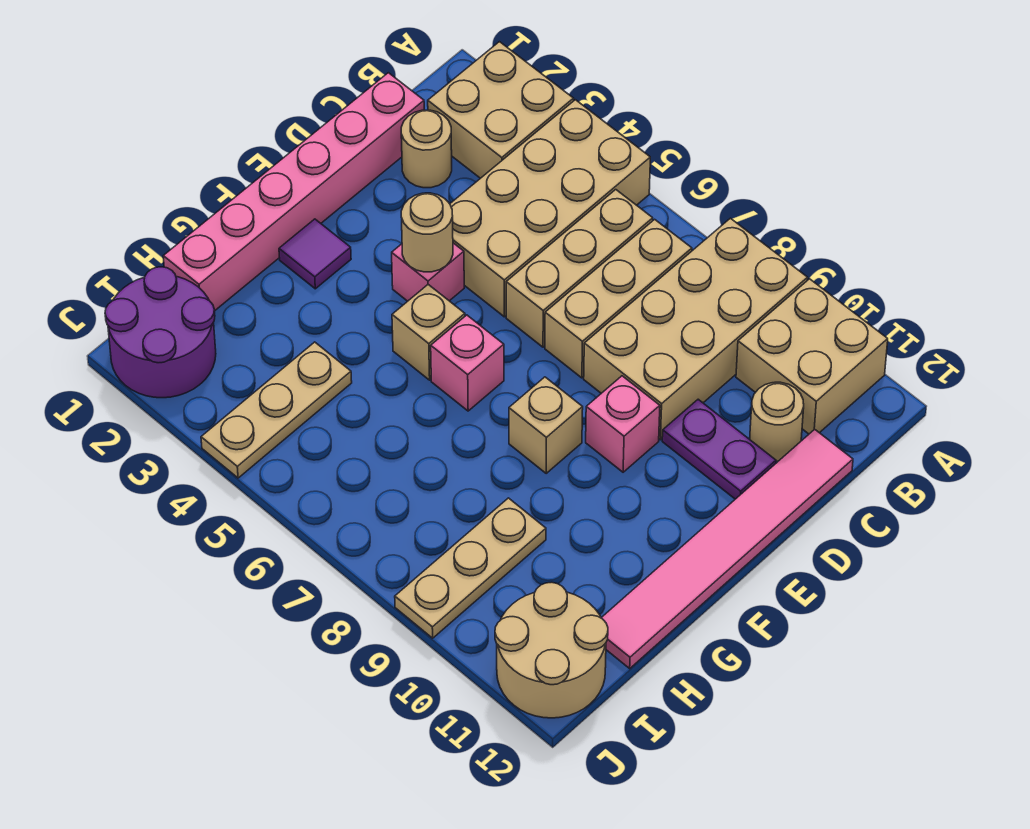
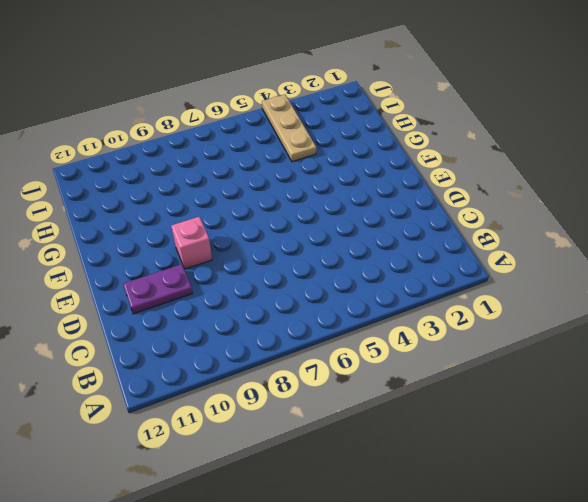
none -> tan brick A2:B3 level 1
none -> tan brick A4:D5 level 1
none -> tan brick A8:D9 level 1

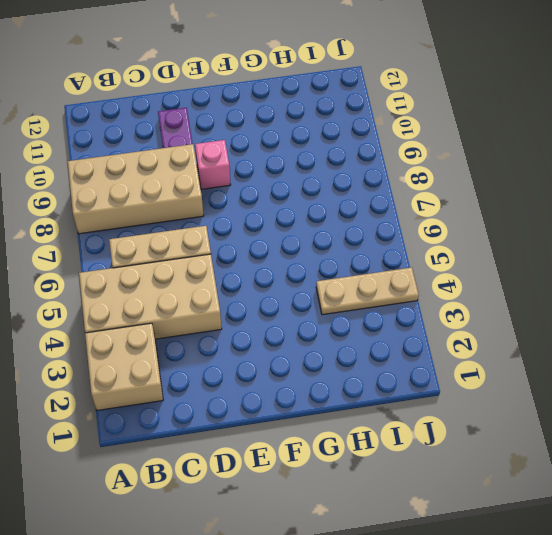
none -> tan brick A10:B11 level 1
none -> tan brick B7:D7 level 1
none -> pink brick C1:H1 level 1

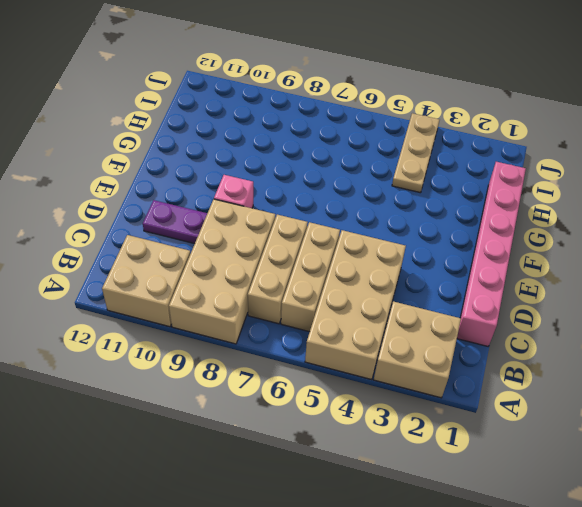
none -> tan round brick C2 level 1
none -> tan round brick C11 level 1
none -> pink tile C12:H12 level 1

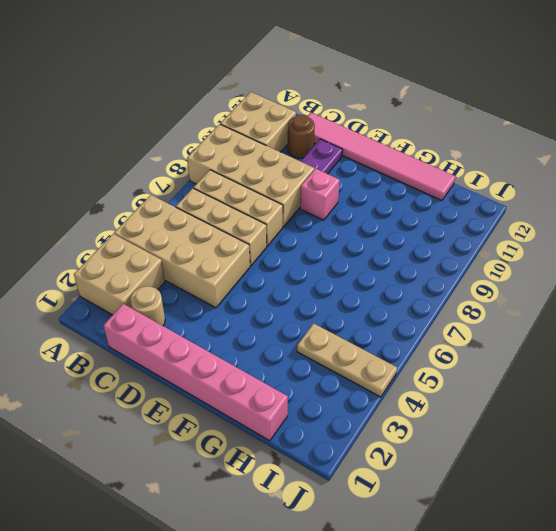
brown round brick C11 level 1 -> tan round brick C11 level 1
none -> pink brick E4 level 1
none -> purple tile F2 level 1
none -> tan brick F5 level 1

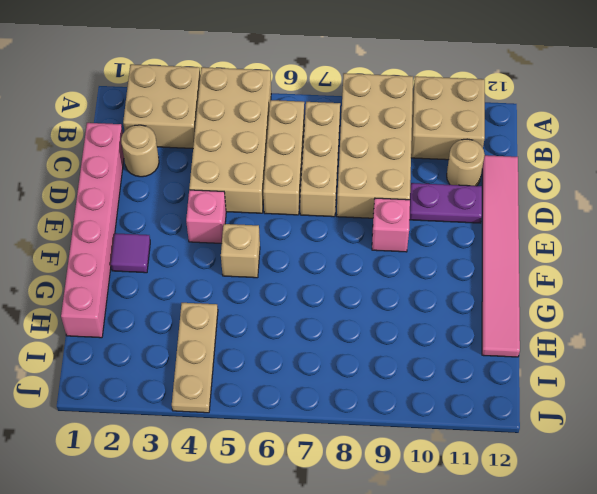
none -> pink brick F6 level 1
none -> tan brick F8 level 1
none -> tan plate H9:J9 level 1

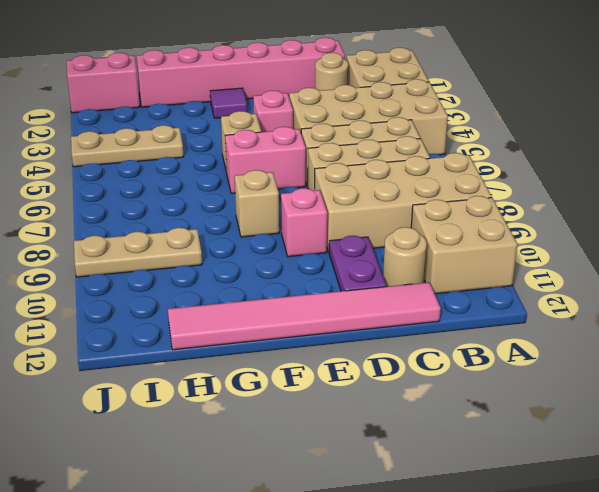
pink brick E6:F6 level 1 -> pink brick F6 level 1
pink brick I1:J1 level 1 -> purple round brick I1:J2 level 1
none -> tan round brick I11:J12 level 1
none -> tan round brick E4 level 2

